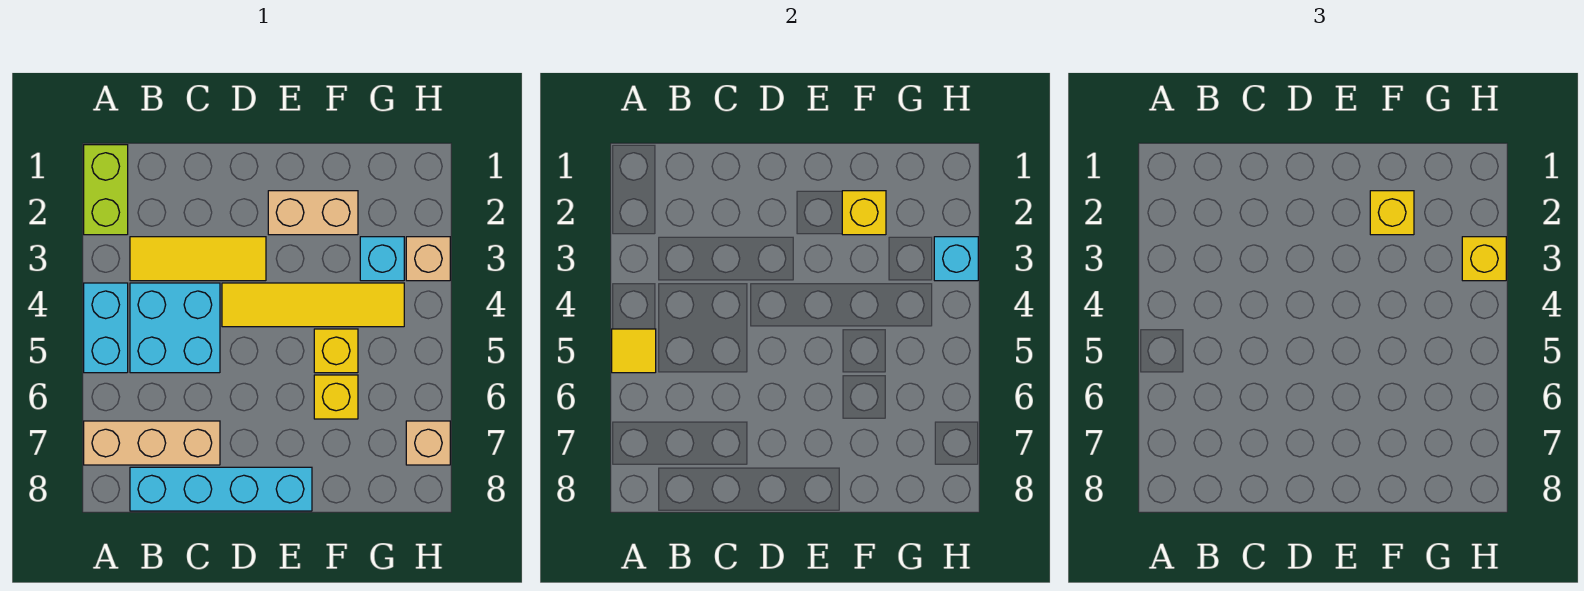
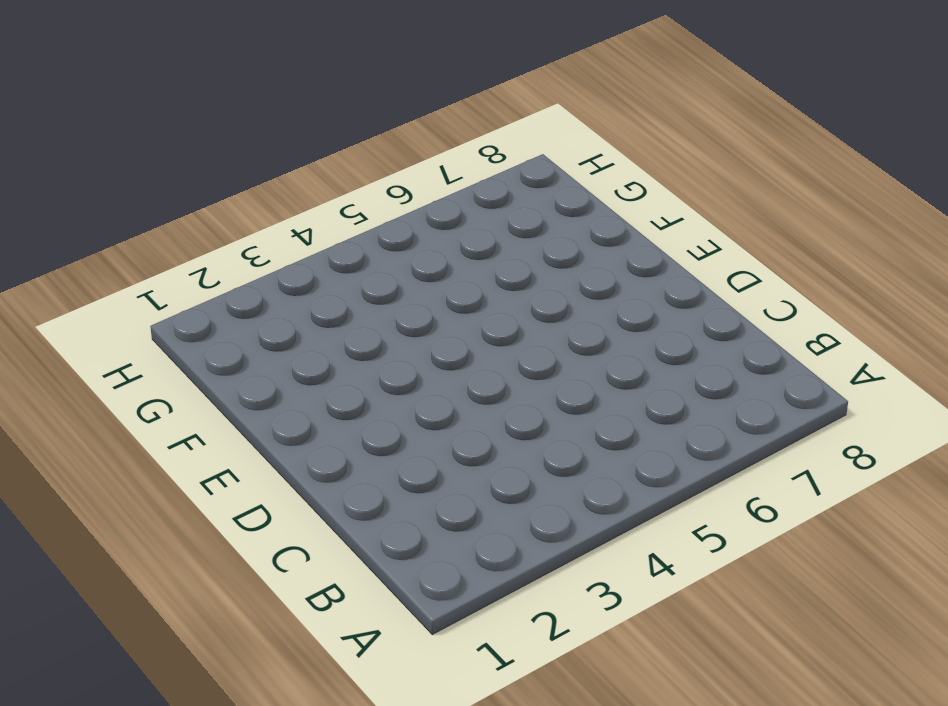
none -> lime brick A1:A2 level 1
none -> cyan brick A4:A5 level 1
none -> tan brick A7:C7 level 1

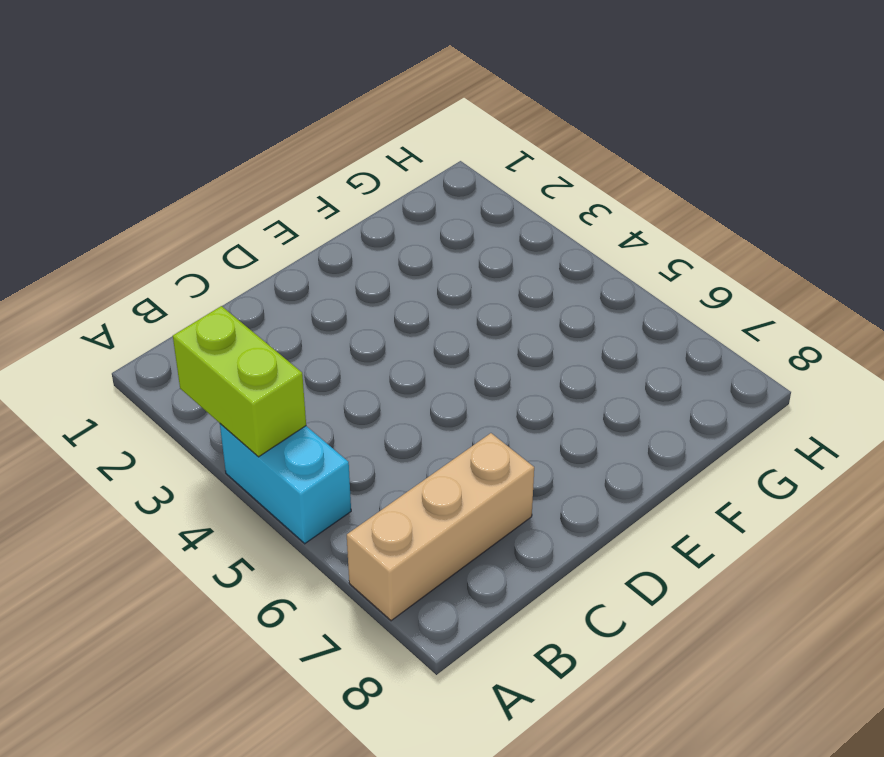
lime brick A3:A4 level 2 -> lime brick A1:A2 level 1
none -> yellow tile B3:D3 level 1
none -> cyan brick B4:C5 level 1
none -> cyan brick B8:E8 level 1

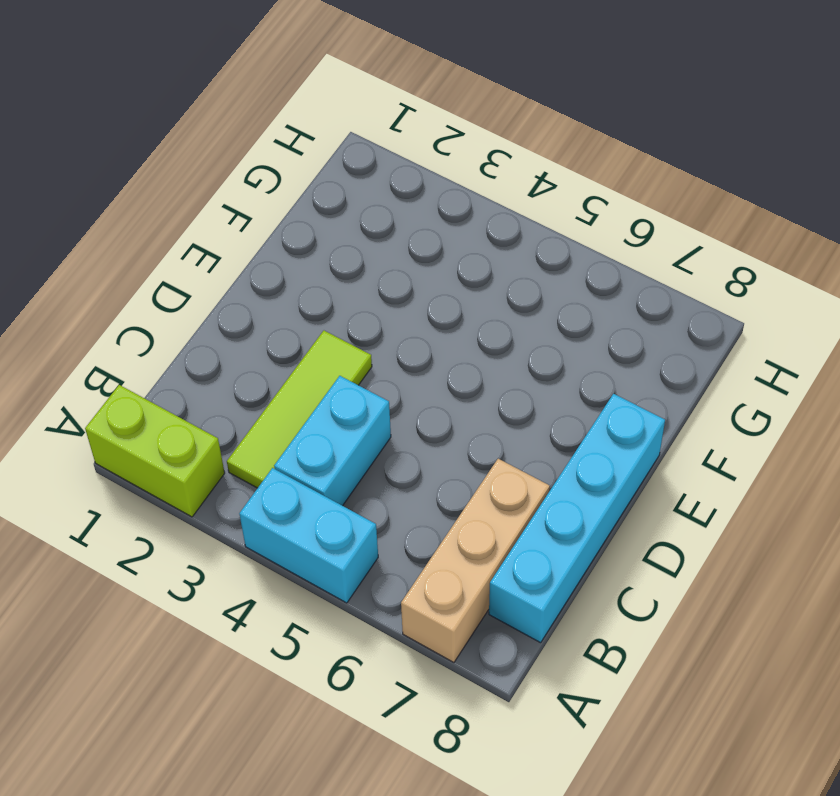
lime tile B3:D3 level 1 -> yellow tile B3:D3 level 1
cyan brick B4:C4 level 1 -> cyan brick B4:C5 level 1
none -> yellow tile D4:G4 level 1
none -> tan brick E2:F2 level 1
none -> yellow brick F5 level 1

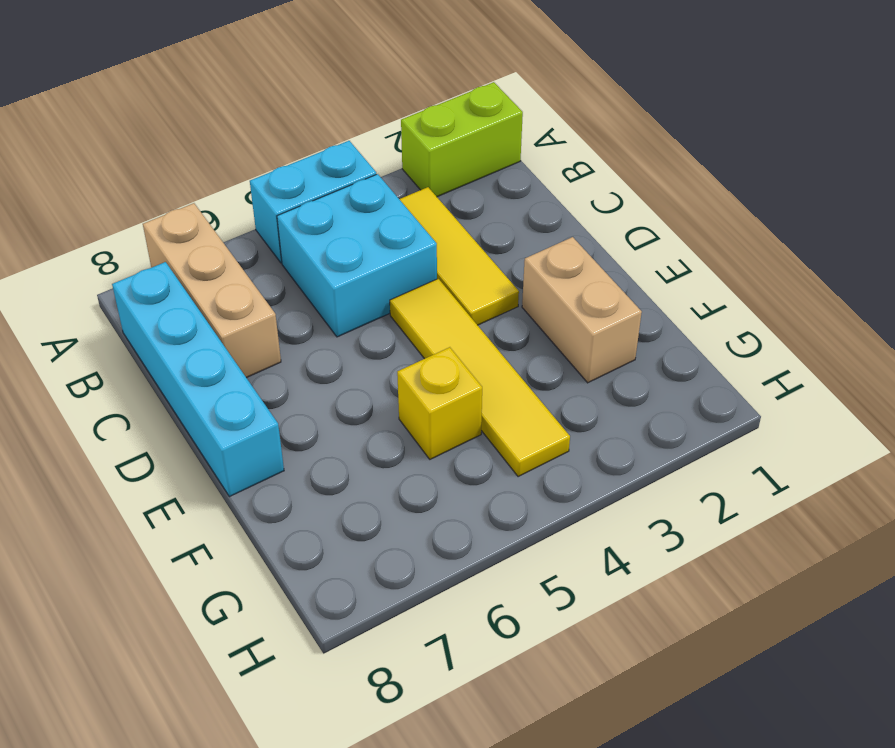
none -> yellow brick F6 level 1
none -> cyan brick G3 level 1
none -> tan brick H3 level 1

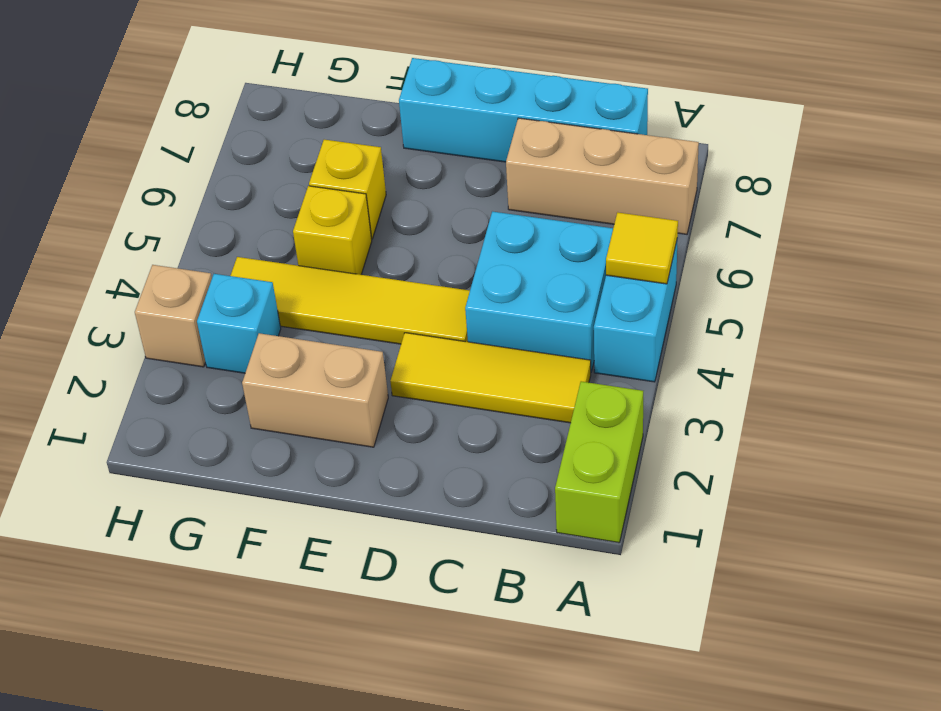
none -> tan brick H7 level 1
none -> yellow brick F2 level 2
none -> cyan brick H3 level 2

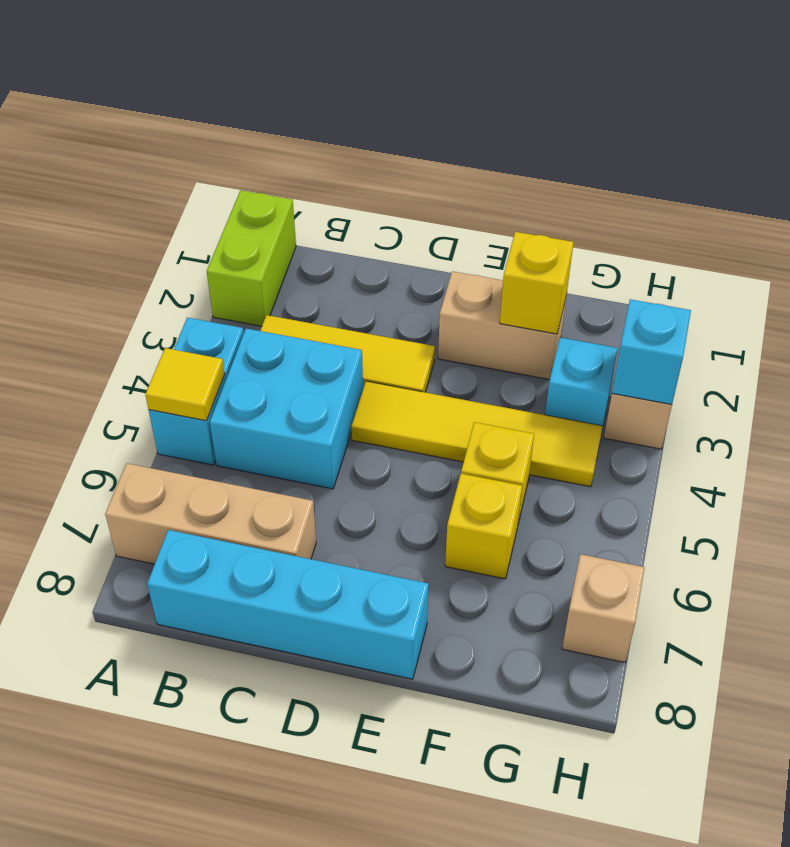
none -> yellow brick F2 level 3
none -> yellow brick H3 level 3

